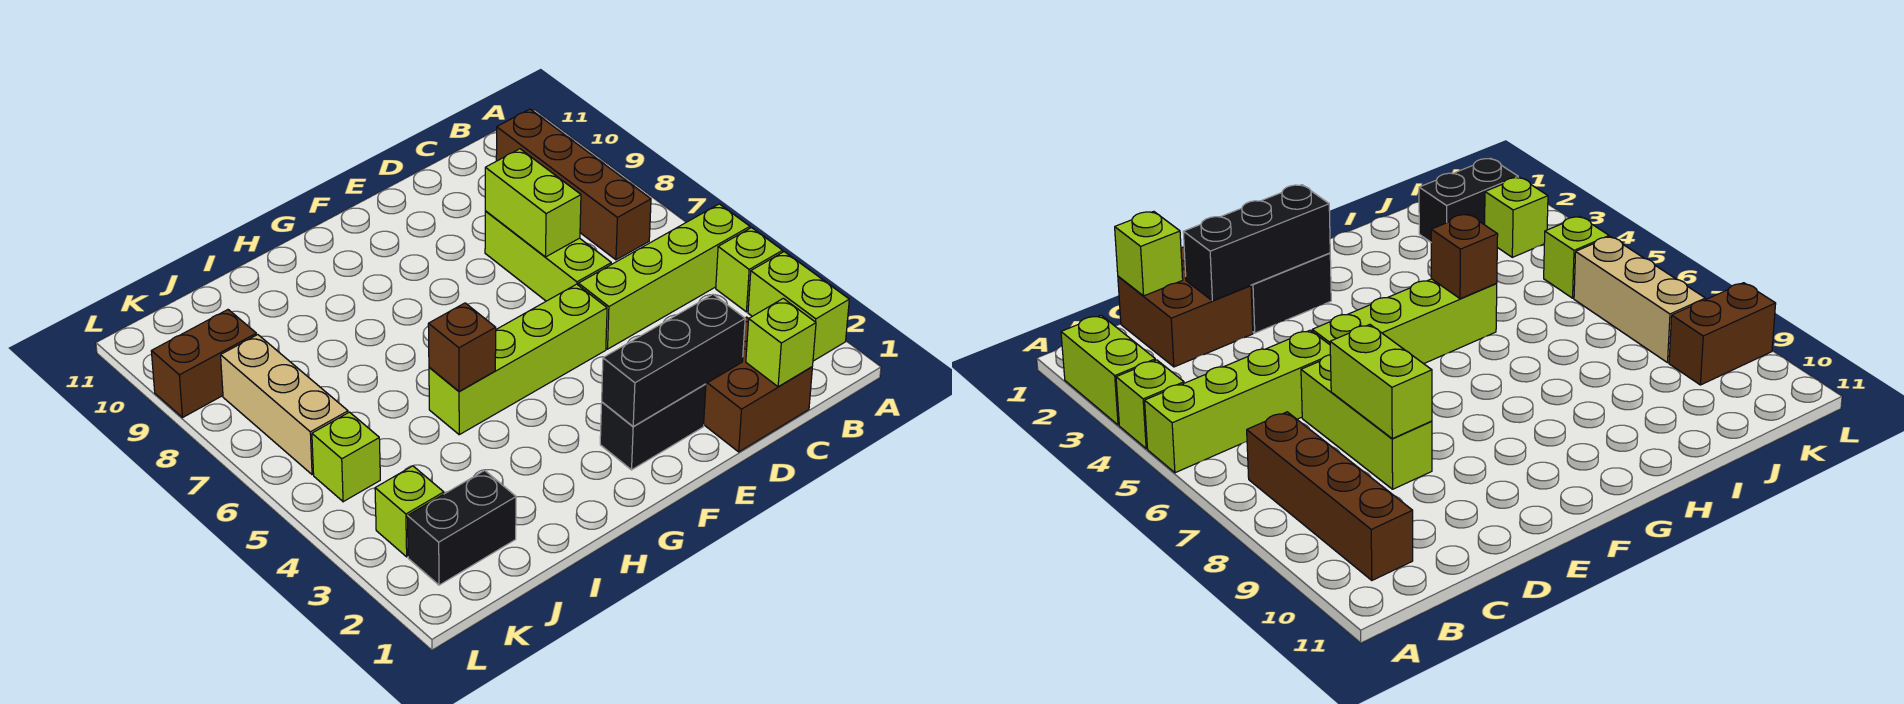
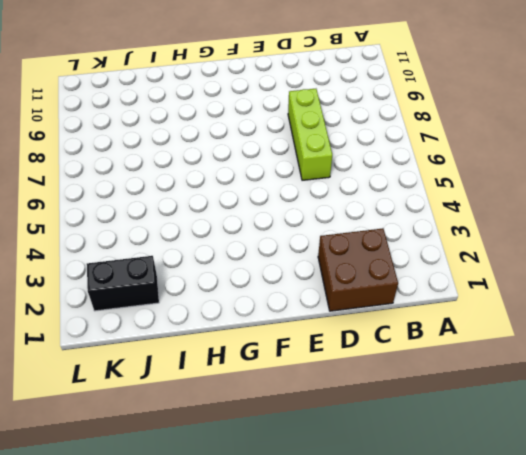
none -> lime brick A2:A3 level 1
none -> lime brick A4 level 1
none -> lime brick A5:D5 level 1

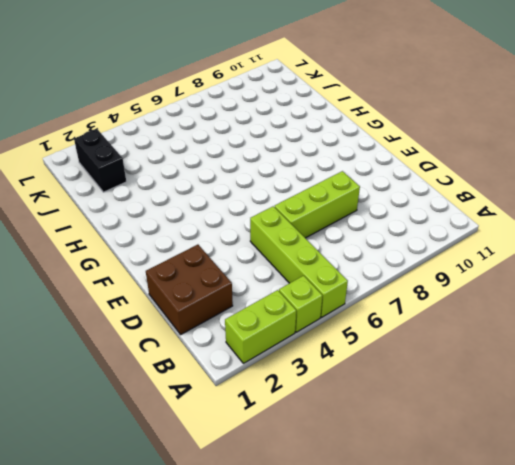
none -> brown brick B7:B10 level 1
none -> black brick E2:F2 level 1
none -> lime brick E5:H5 level 1

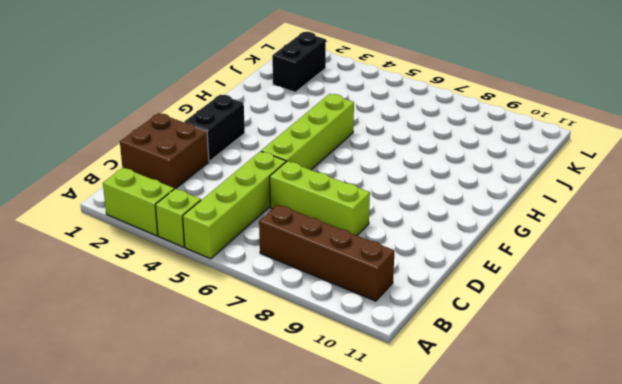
none -> lime brick K3 level 1
none -> lime brick K5 level 1
none -> tan brick K6:K8 level 1

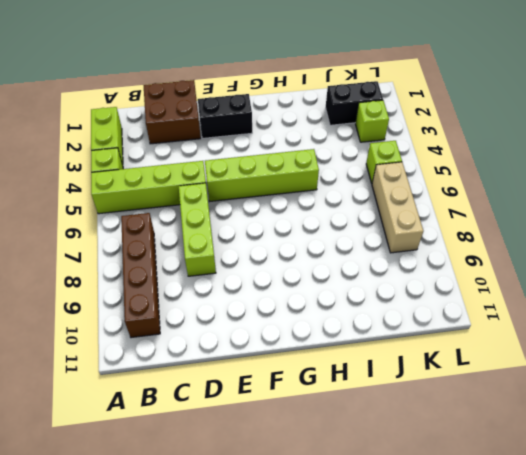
none -> brown brick K9:L9 level 1
none -> lime brick C1 level 2
none -> black brick D2:F2 level 2

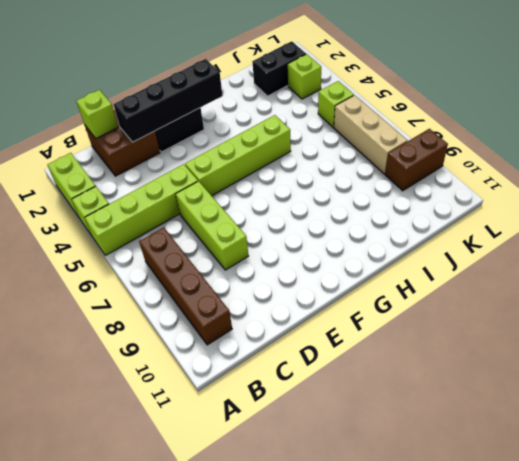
black brick D2:G2 level 2 -> black brick D2:F2 level 2
none -> lime brick D7:D8 level 2
none -> brown brick H5 level 2

